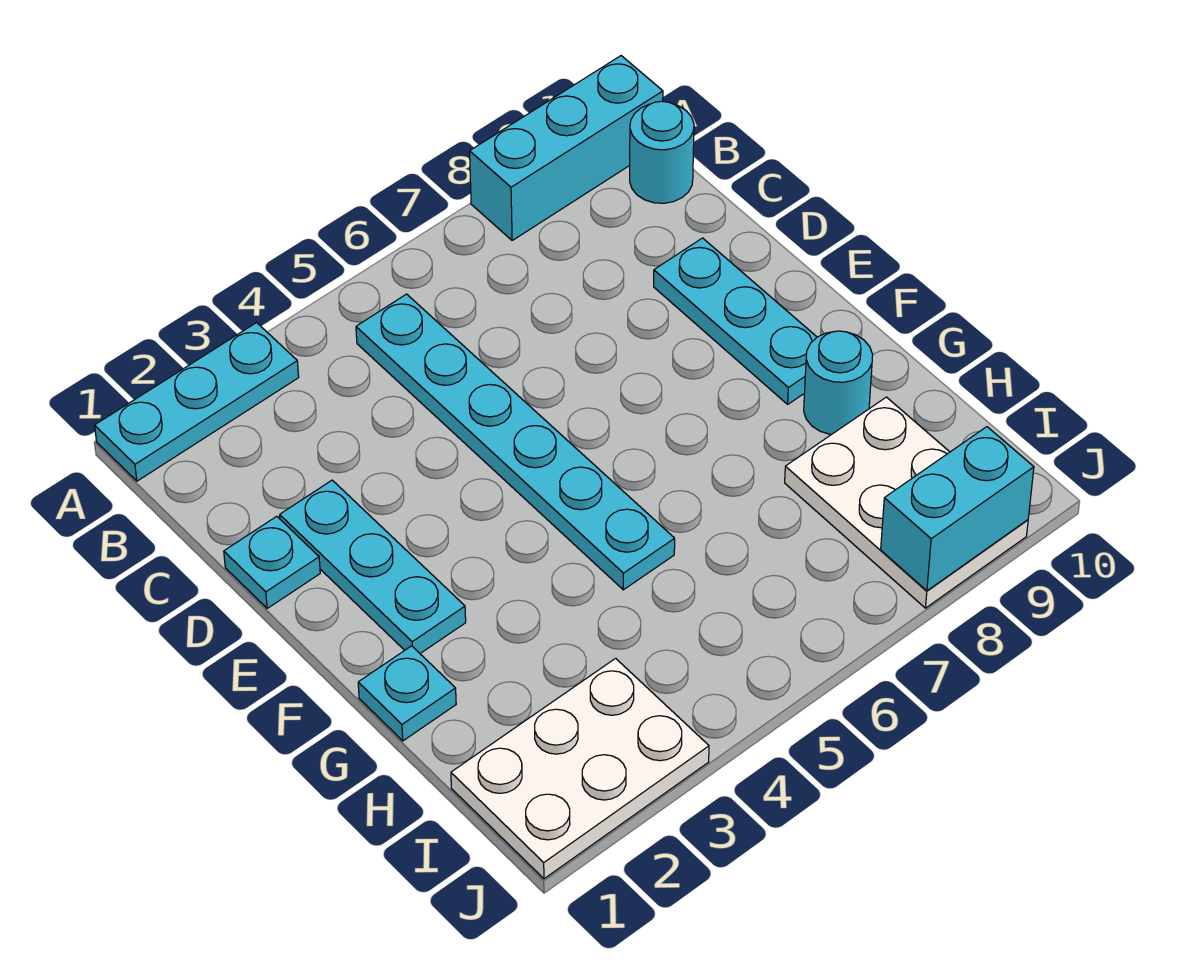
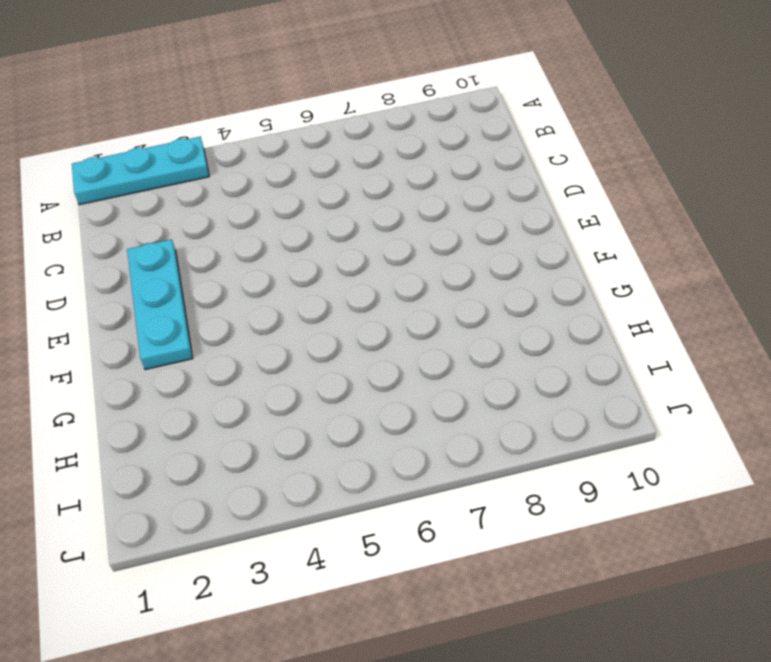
none -> cyan brick A8:A10 level 1
none -> cyan plate B5:G5 level 1
none -> cyan round brick B10 level 1

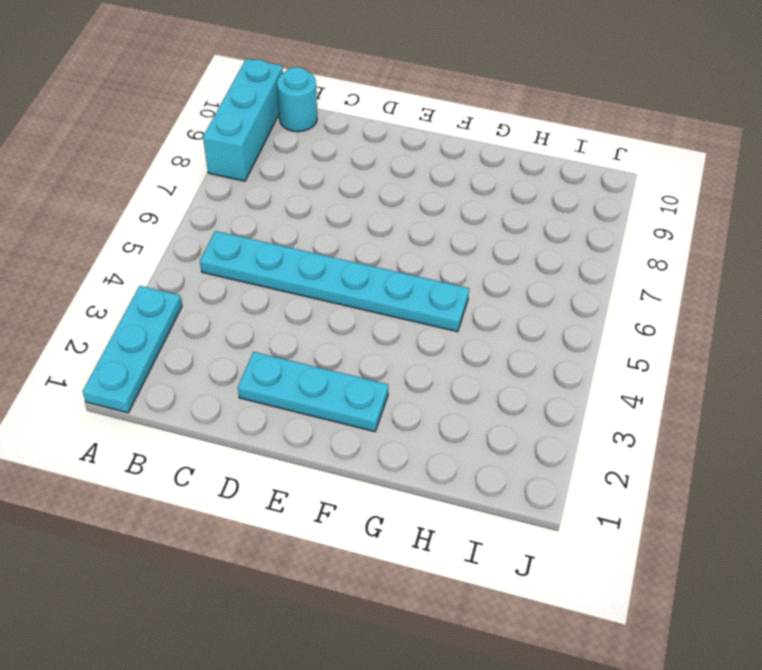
none -> cyan plate D1 level 1
none -> cyan plate D9:F9 level 1
none -> cyan plate G1 level 1

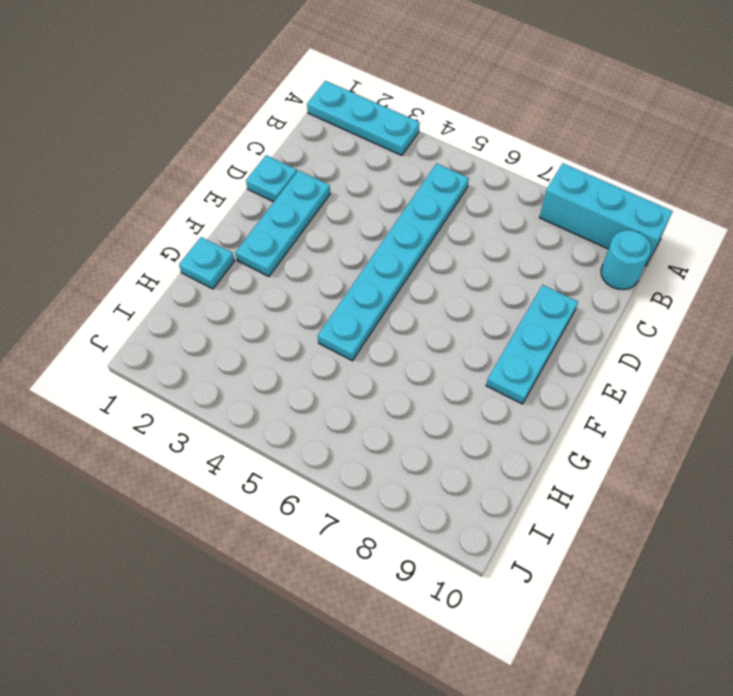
none -> cyan round brick G9 level 1
none -> white plate H8:J9 level 1
none -> white plate I1:J3 level 1

